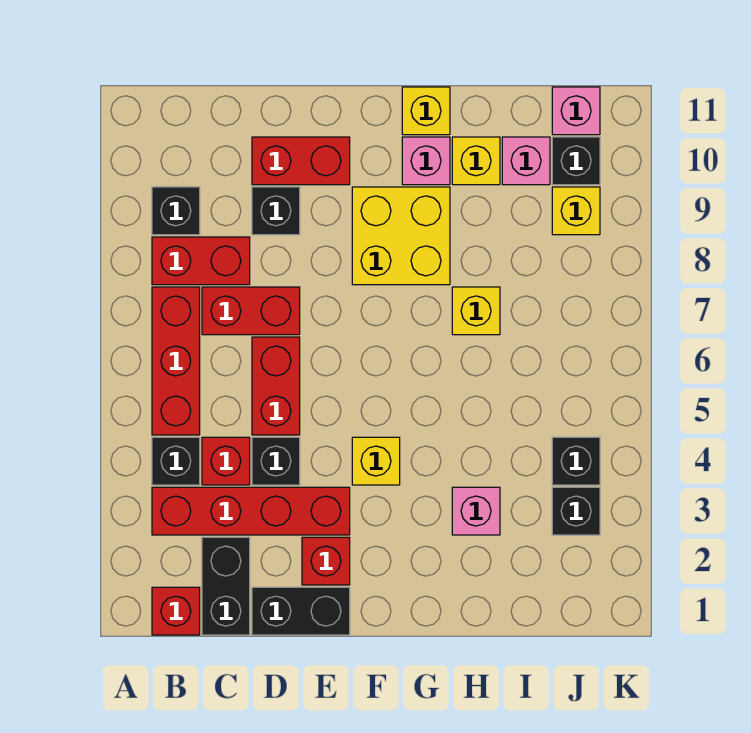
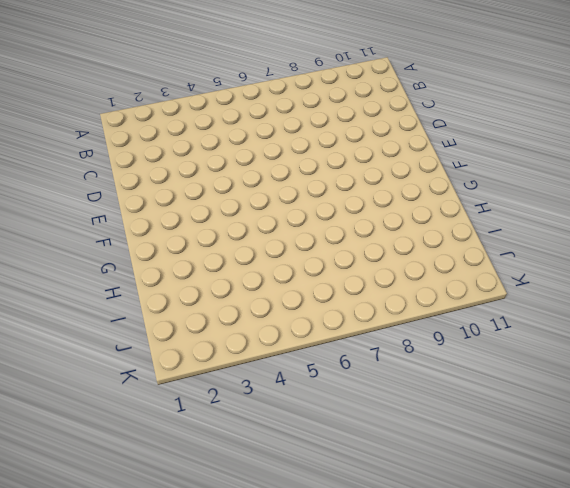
none -> red brick B1 level 1
none -> red brick B3:E3 level 1
none -> black brick B4 level 1

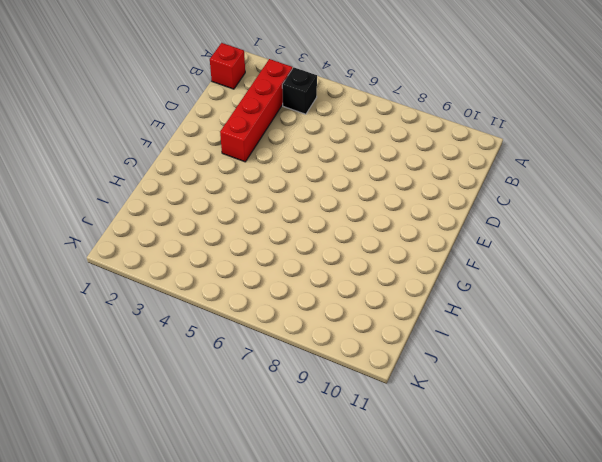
none -> red brick B5:B7 level 1
none -> red brick B8:C8 level 1
none -> black brick B9 level 1

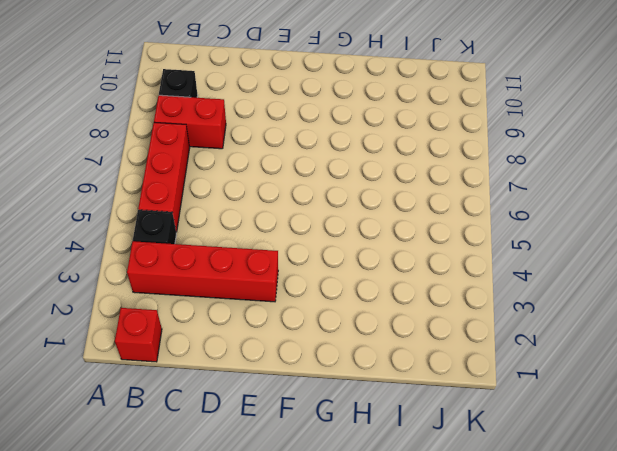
none -> black brick C1:C2 level 1
none -> red brick C4 level 1
none -> red brick C7:D7 level 1

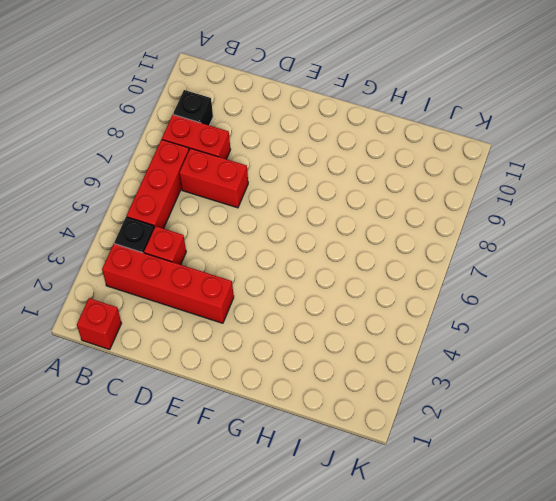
none -> black brick C1:C2 level 1
none -> black brick D1:E1 level 1
none -> black brick D4 level 1

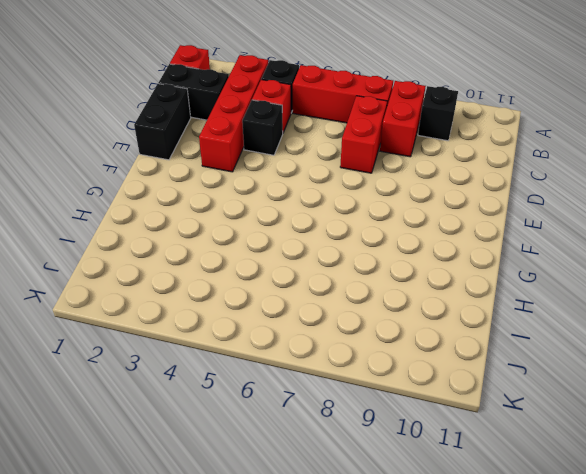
none -> red brick D5:D6 level 1
none -> black brick D9 level 1
none -> red brick D10:E10 level 1

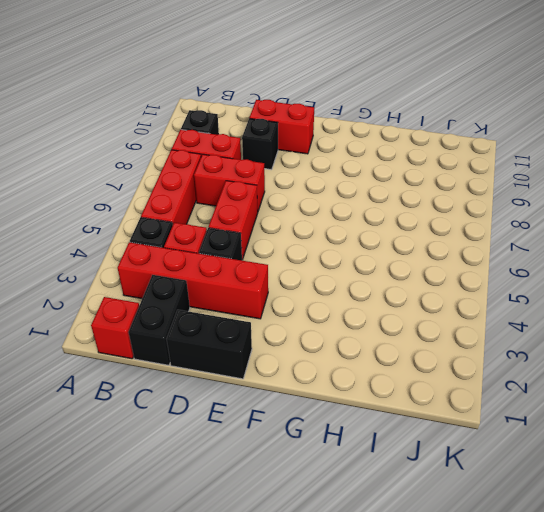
none -> red brick E2 level 1
none -> yellow brick F4 level 1
none -> yellow brick F8:G9 level 1

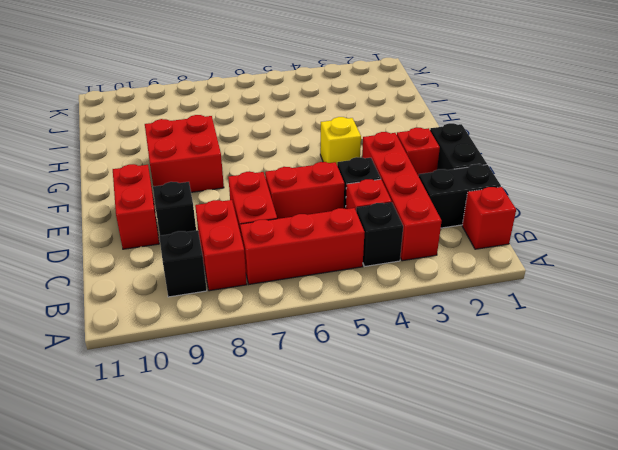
red brick F8:G9 level 1 -> yellow brick F8:G9 level 1
none -> pink brick G10 level 1
none -> yellow brick G11 level 1
none -> pink brick H3 level 1

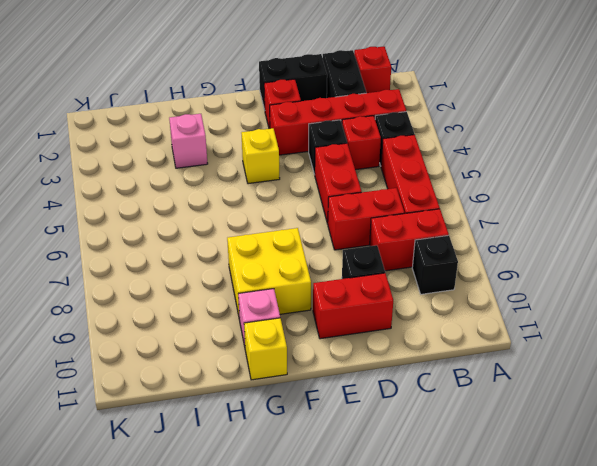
none -> yellow brick H7 level 1
none -> yellow brick H10 level 1
none -> pink brick I10 level 1

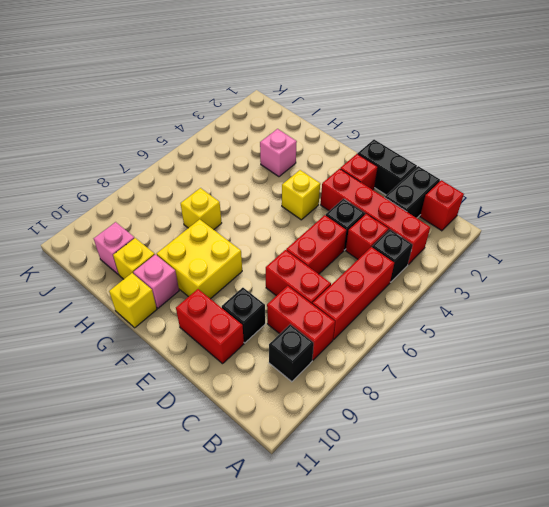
none -> black brick J3 level 1
none -> black brick J4 level 1
none -> yellow brick J9 level 1

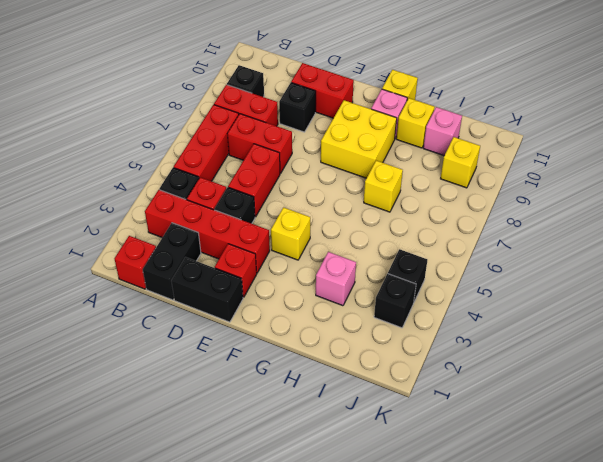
none -> black brick J10 level 1
none -> pink brick J11 level 1

